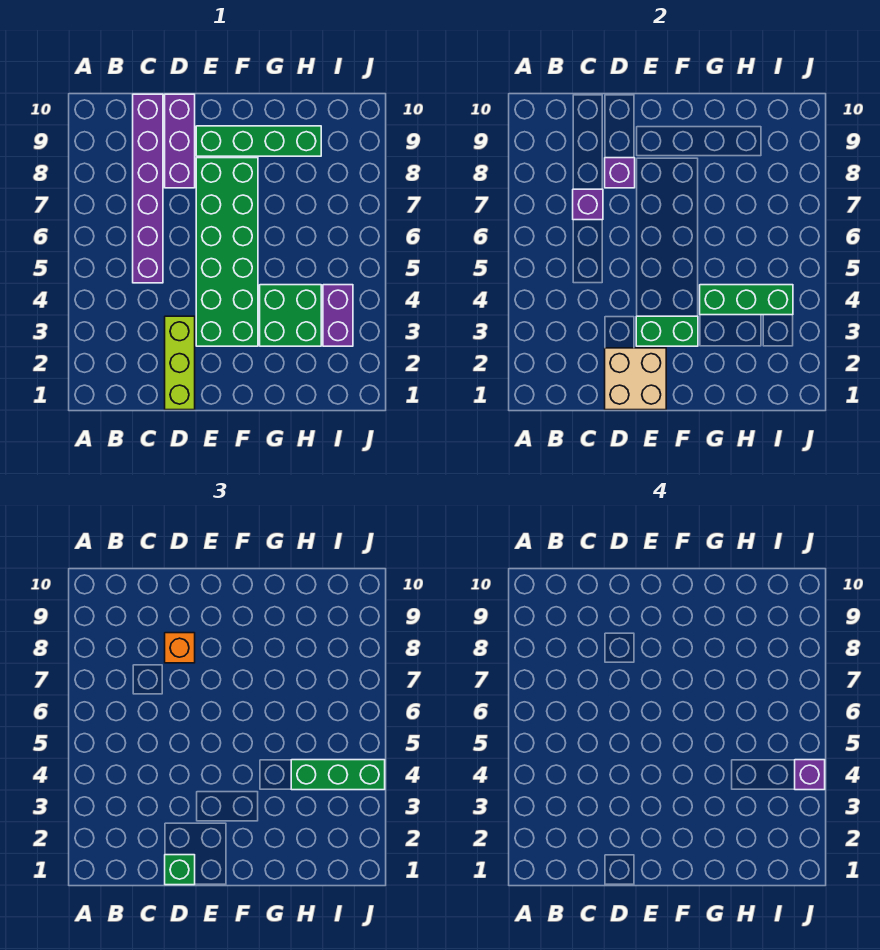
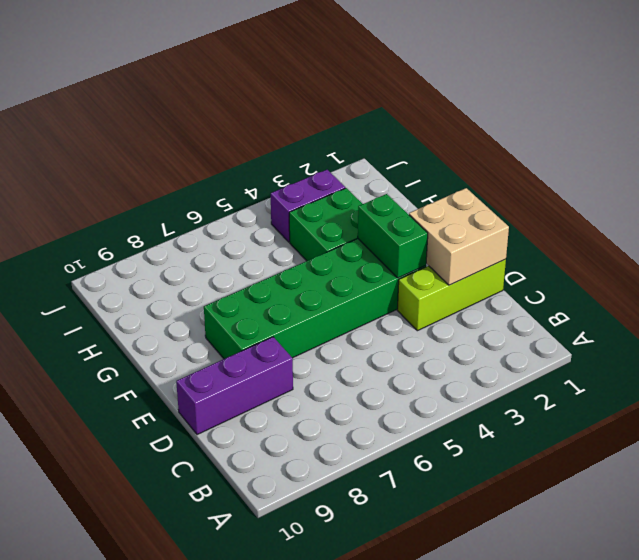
none -> purple brick C5:C10 level 1
none -> green brick E9:H9 level 1
none -> purple brick C7 level 2

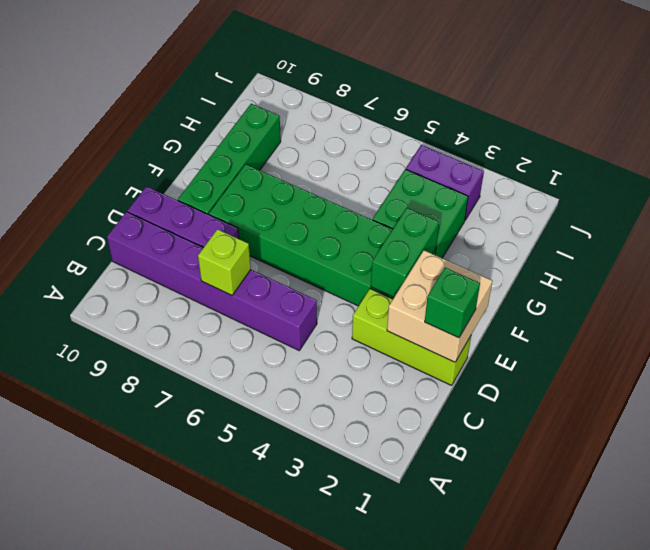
lime brick C7 level 2 -> purple brick C7 level 2
none -> purple brick D8 level 2
none -> green brick G4:I4 level 2
none -> orange brick D8 level 3

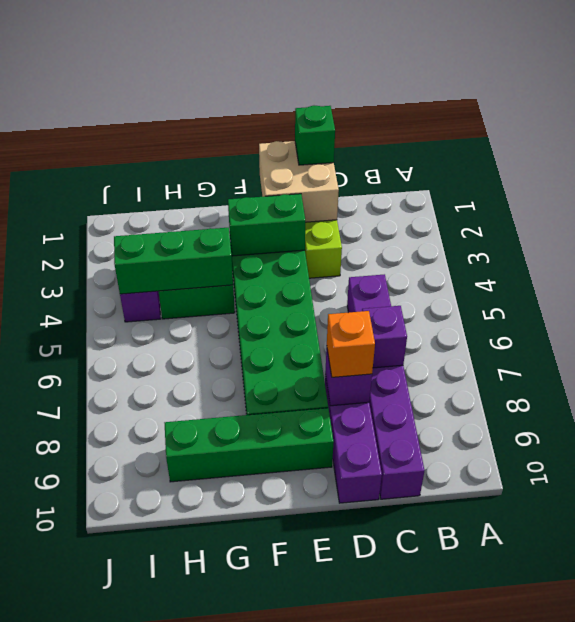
none -> green brick H4:J4 level 3
none -> purple brick J4 level 4

